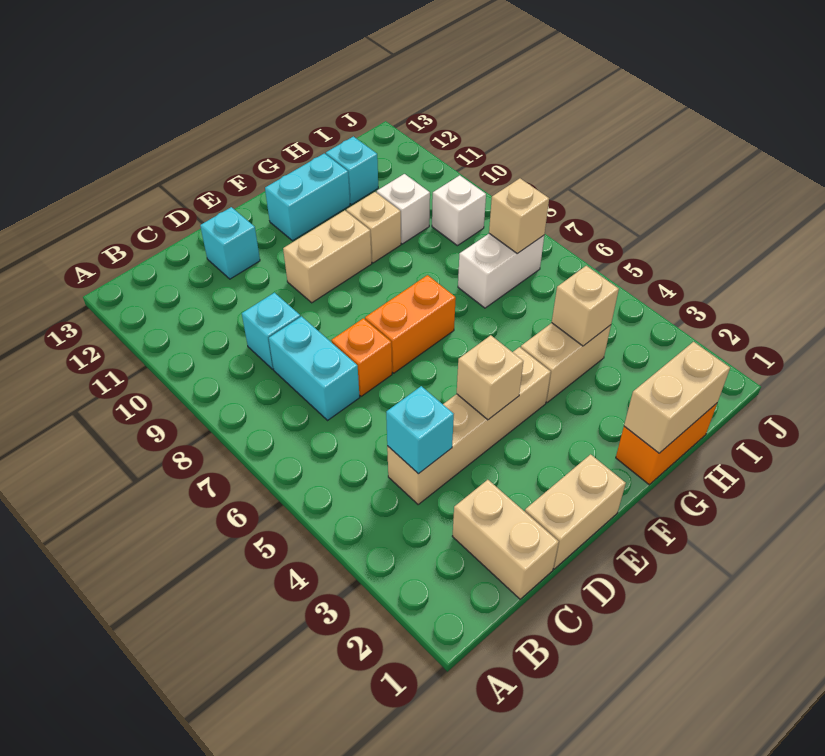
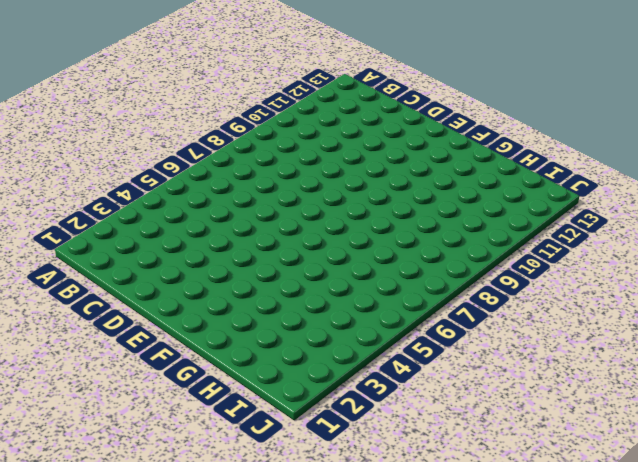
none -> tan brick C1:C2 level 1
none -> tan brick C4:F4 level 1
none -> cyan brick C7:C8 level 1

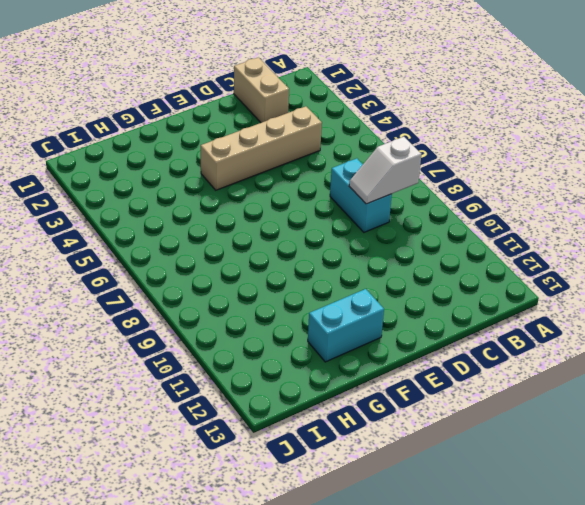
white slope B8:C8 level 2 top B -> none
none -> cyan brick C9 level 1
none -> tan brick D1:E1 level 1
none -> orange brick D7 level 1

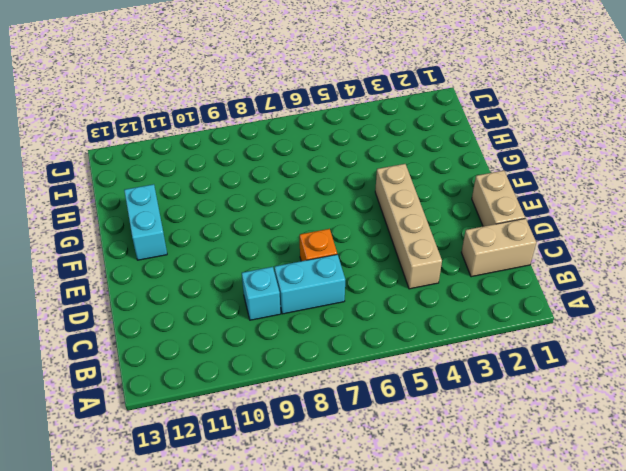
none -> cyan brick D12 level 1
none -> orange brick E7:F7 level 1
none -> tan brick E10:F10 level 1

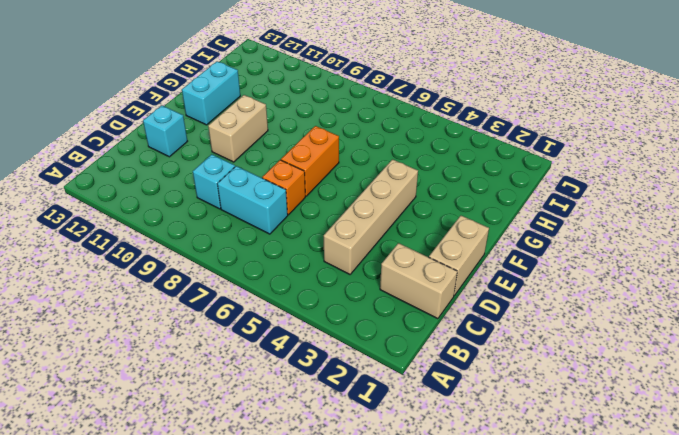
none -> orange brick G1:H1 level 1
none -> tan brick G4:H4 level 1
none -> tan brick G10 level 1

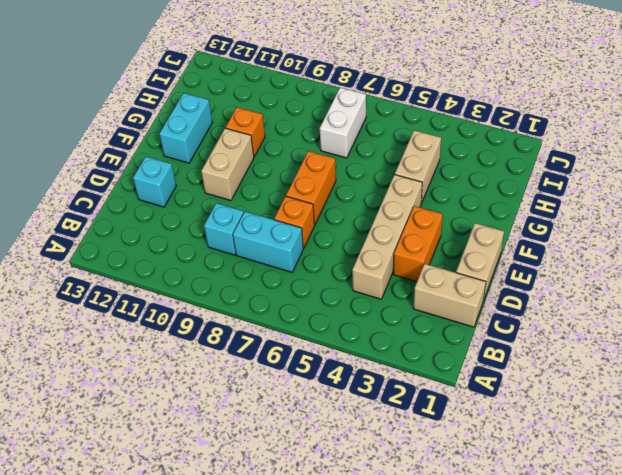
orange brick D3:E3 level 1 -> orange brick G1:H1 level 1
orange brick G10 level 1 -> tan brick G10 level 1
none -> white brick H10 level 1
none -> cyan brick H12 level 1
none -> white brick I9 level 1

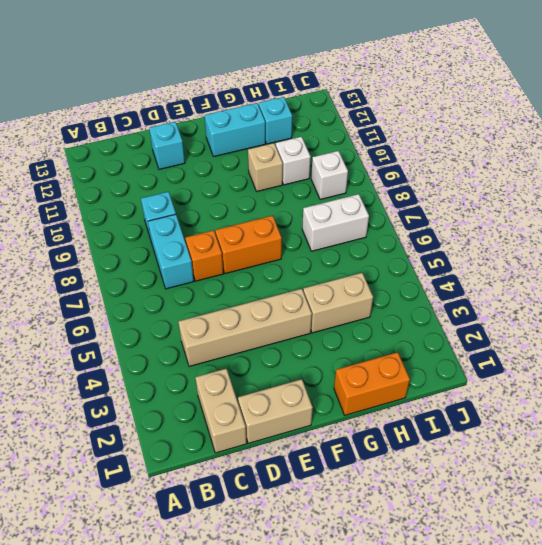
none -> tan brick E10:F10 level 1
none -> cyan brick C4 level 2
none -> tan brick E4 level 2

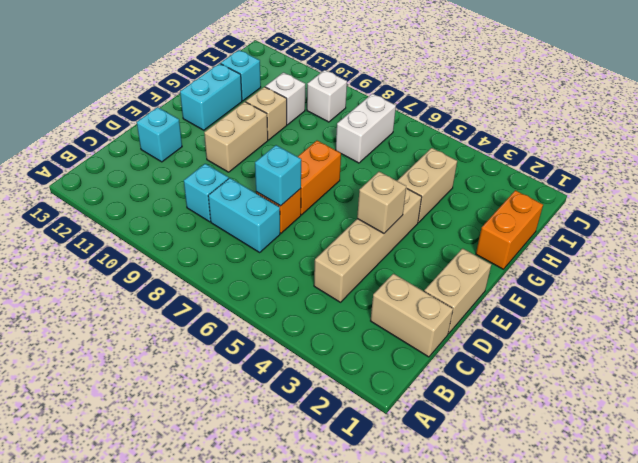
cyan brick D7 level 2 -> cyan brick C4 level 2
none -> tan brick G1:H1 level 2
none -> tan brick H4 level 2
none -> tan brick I7 level 2

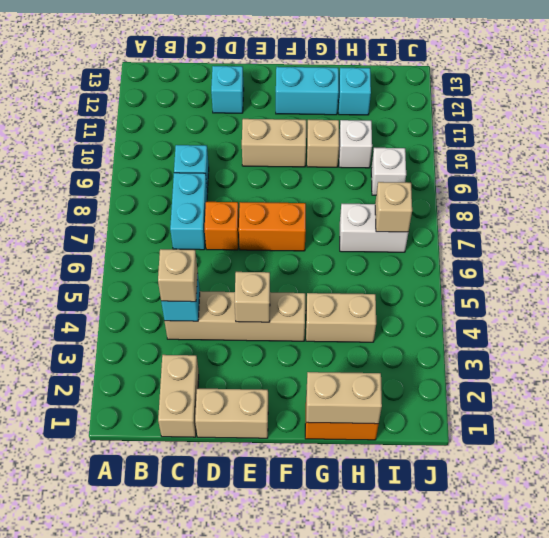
tan brick C4 level 3 -> tan brick H4 level 2

